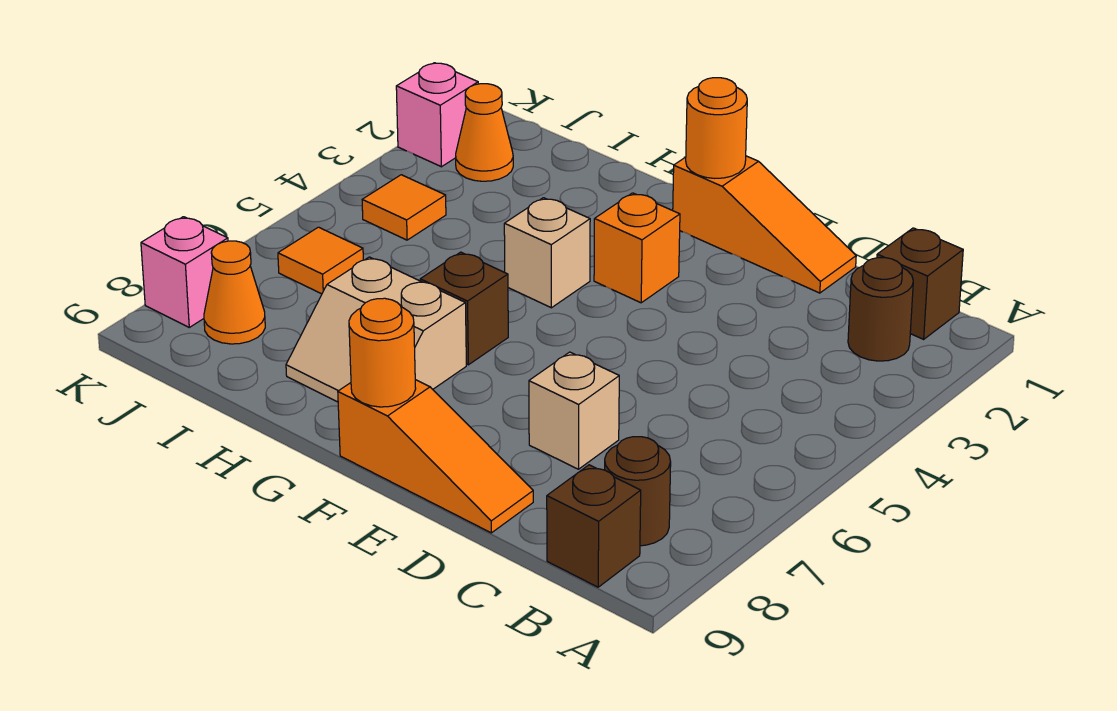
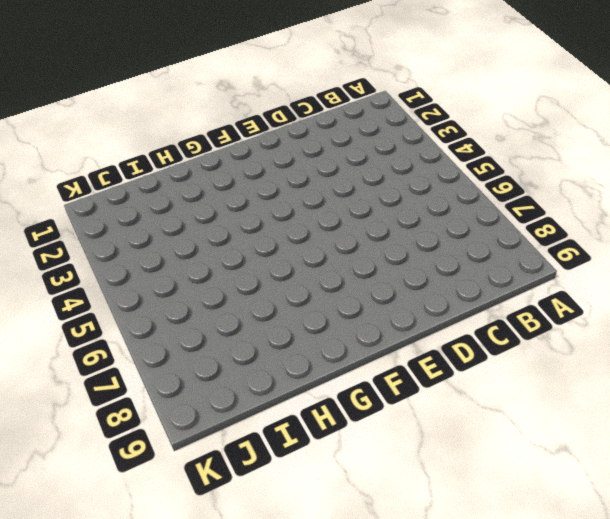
none -> brown brick B1 level 1
none -> brown round brick B2 level 1
none -> brown round brick B8 level 1

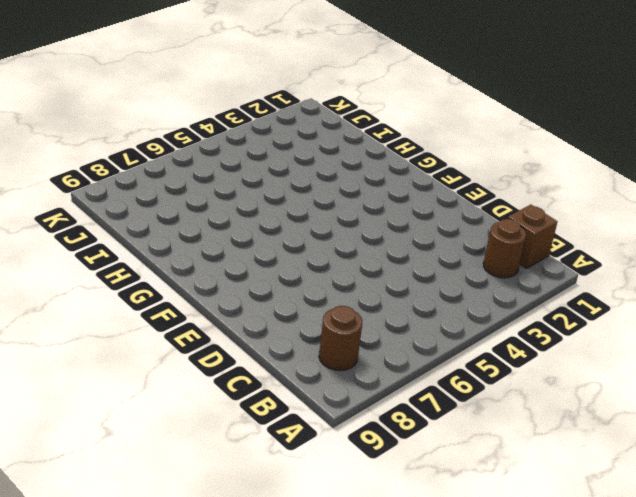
none -> brown brick B9 level 1
none -> orange slope D1:F1 level 1 top F
none -> tan brick D7 level 1

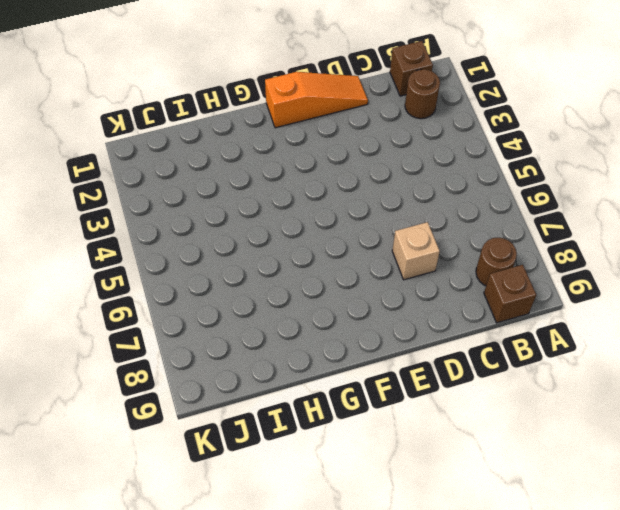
none -> orange slope D9:F9 level 1 top F
none -> orange brick F3 level 1
none -> tan brick G4 level 1

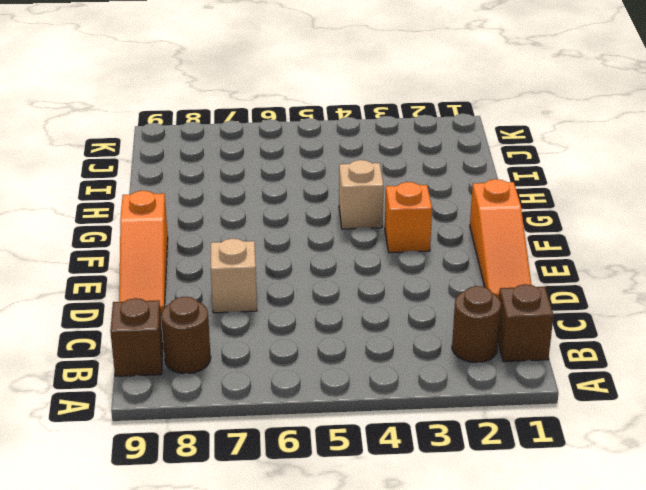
none -> brown brick G6 level 1
none -> tan slope G7:H8 level 1 top 7
none -> orange cone J2 level 1

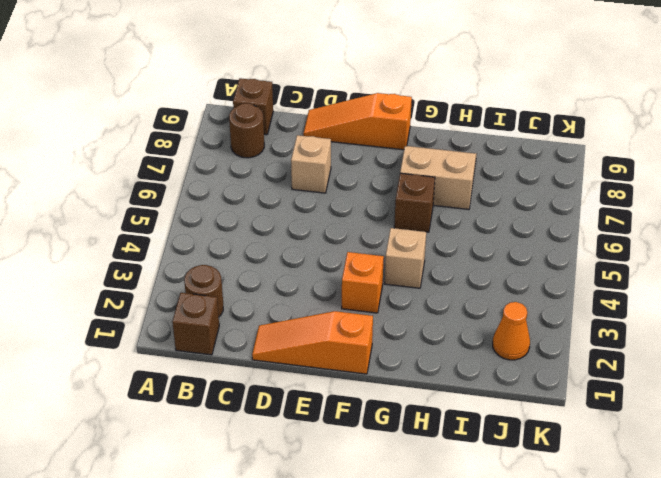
none -> orange tile J4 level 1
none -> orange tile J6 level 1
none -> orange cone J8 level 1

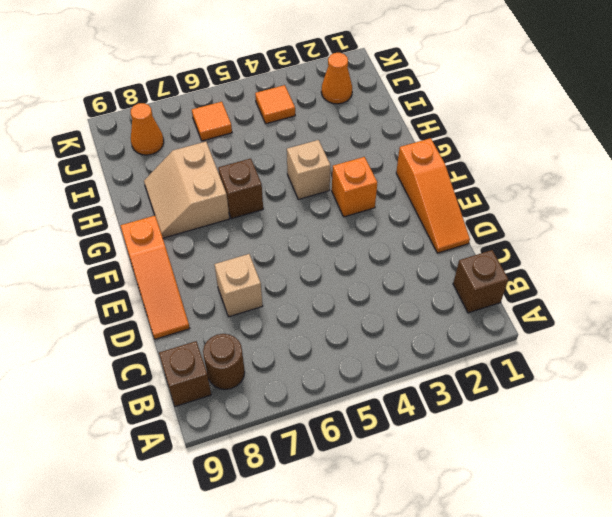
none -> brown round brick B2 level 1
none -> pink brick K2 level 1
none -> pink brick K8 level 1

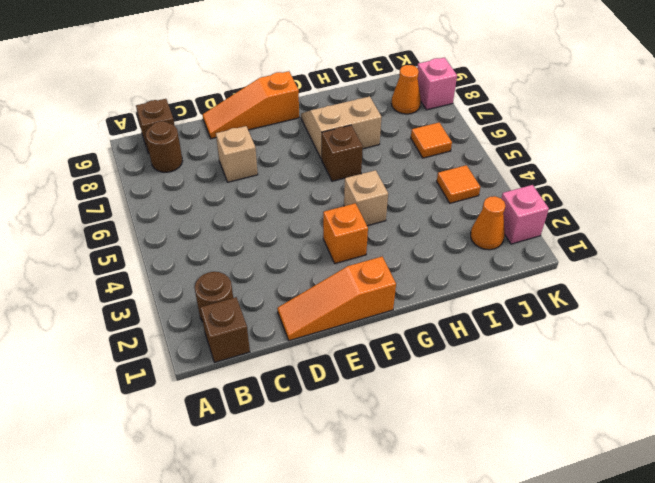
none -> orange round brick F1 level 2
none -> orange round brick F9 level 2

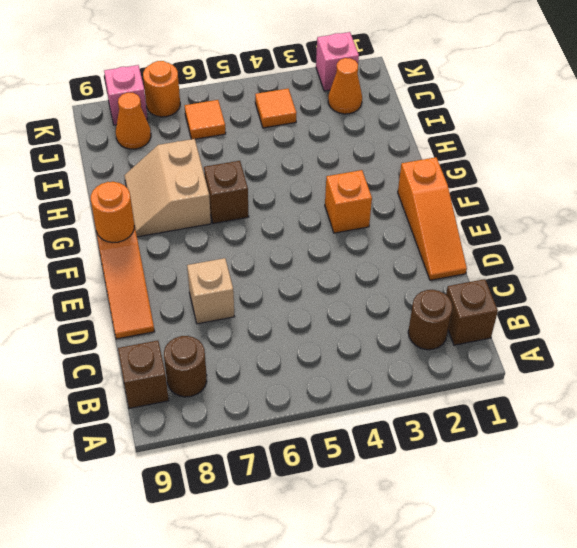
orange round brick K7 level 1 -> orange round brick F1 level 2
none -> tan brick G4 level 1

